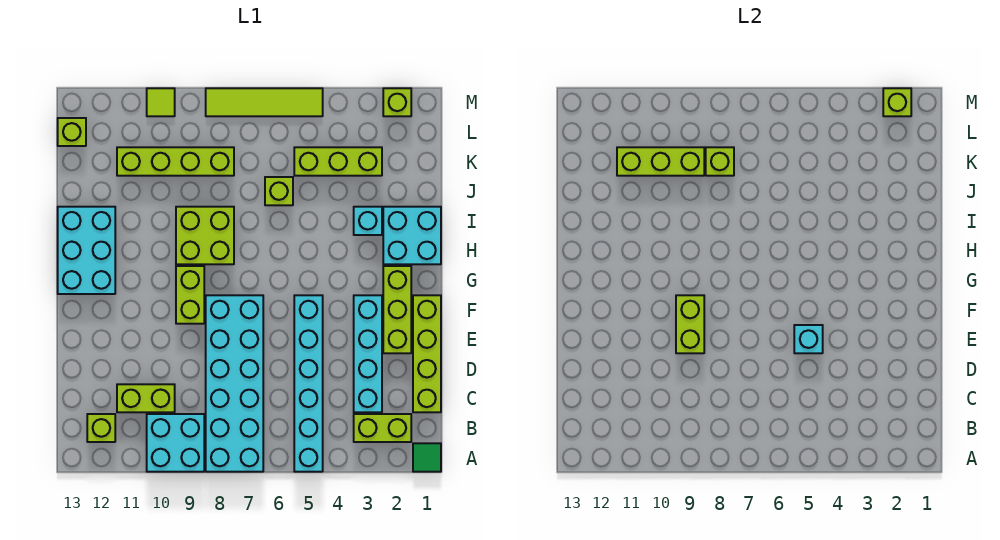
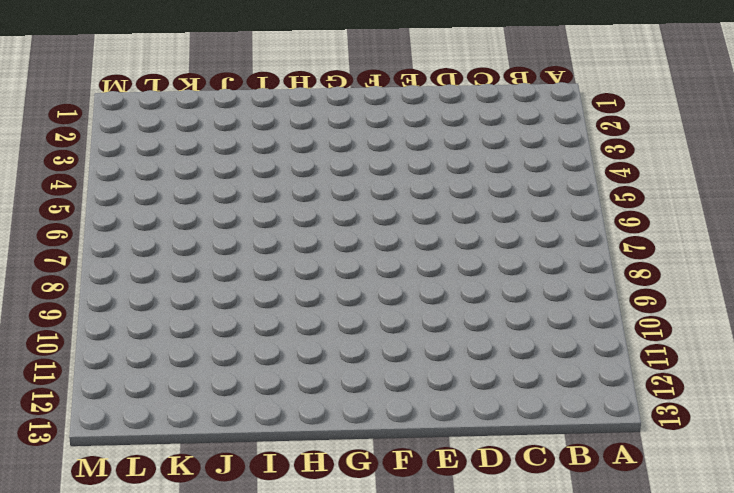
none -> green tile A1 level 1
none -> cyan brick A5:F5 level 1
none -> cyan brick A7:F8 level 1

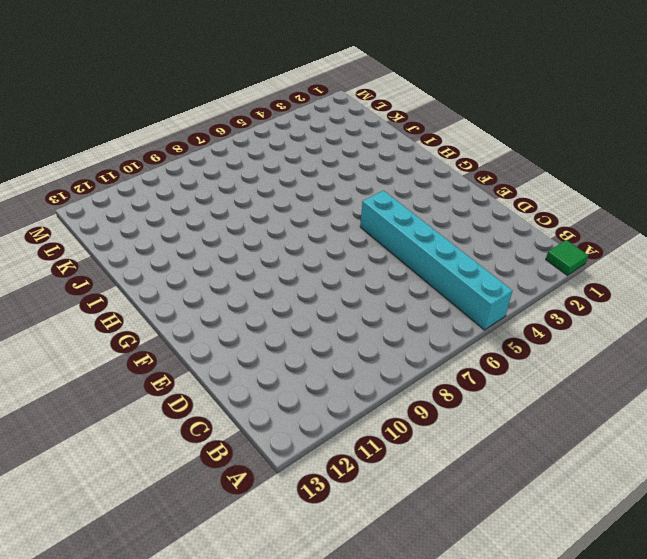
none -> cyan brick A7:F8 level 1
none -> cyan brick A9:B10 level 1
none -> lime brick B2:B3 level 1

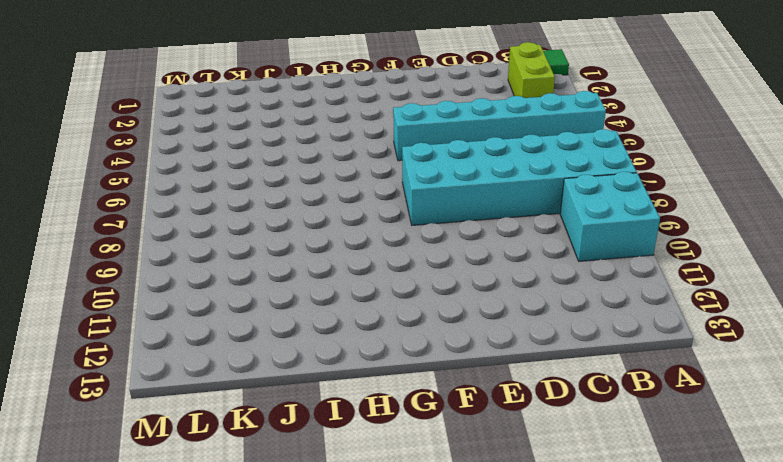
none -> lime brick B12 level 1
none -> lime brick C1:F1 level 1
none -> cyan brick C3:F3 level 1

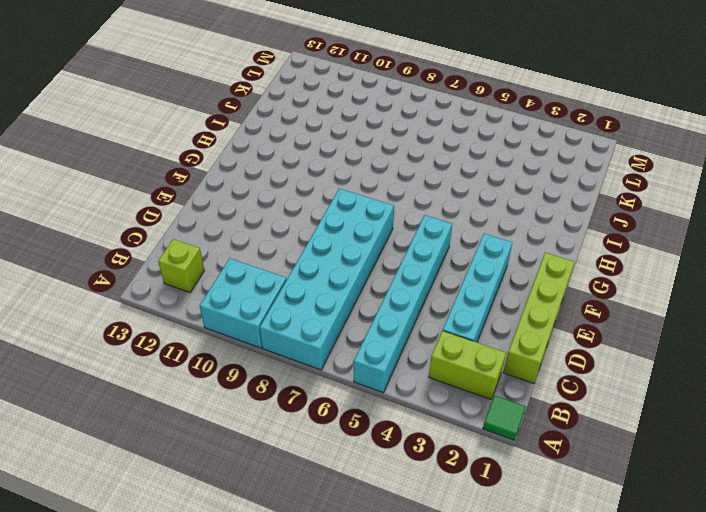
none -> lime brick C10:C11 level 1
none -> lime brick E2:G2 level 1
none -> lime brick F9:G9 level 1

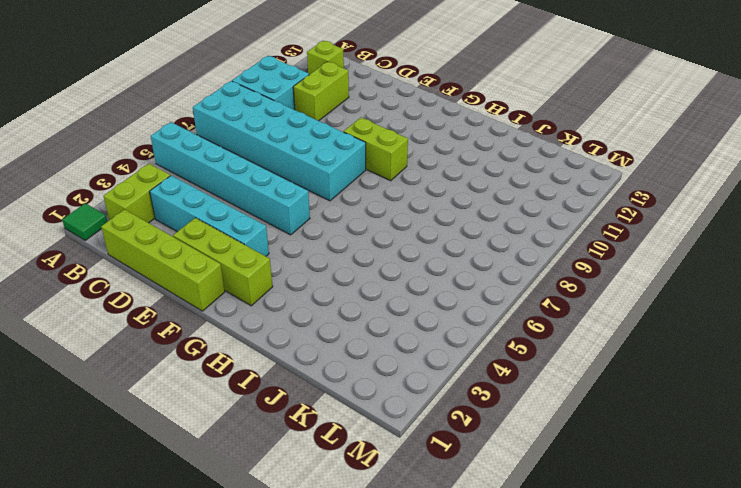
none -> cyan brick G12:I13 level 1
none -> cyan brick H1:I2 level 1
none -> lime brick H8:I9 level 1

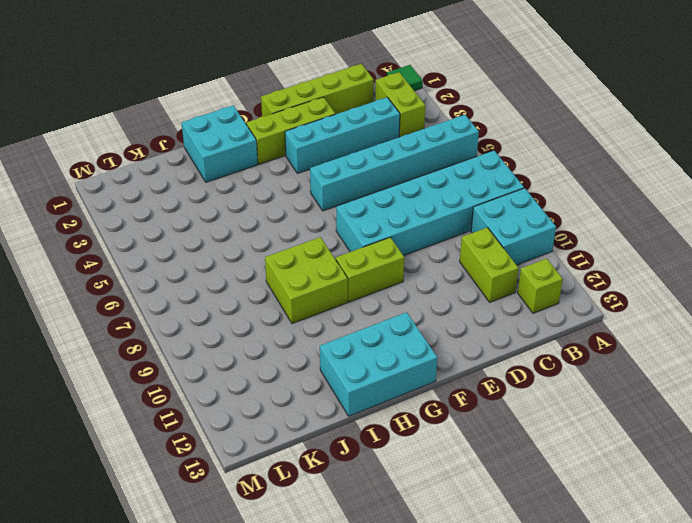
none -> cyan brick I3 level 1
none -> lime brick J6 level 1
none -> lime brick K3:K5 level 1

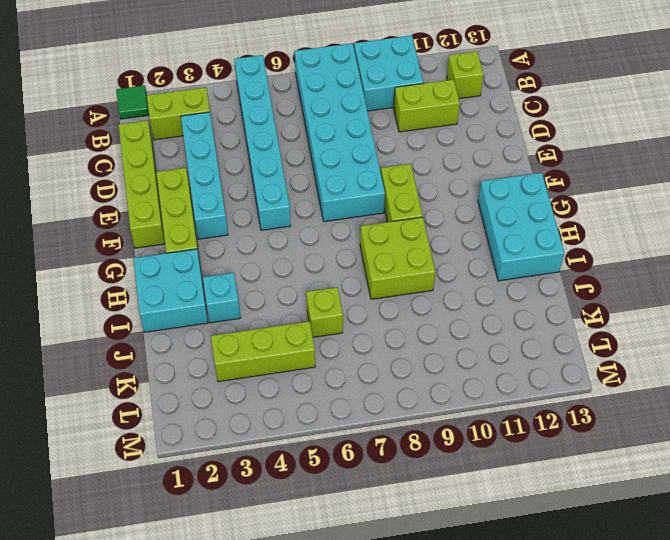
none -> lime brick K8:K11 level 1
none -> lime brick L13 level 1
none -> lime brick M2 level 1

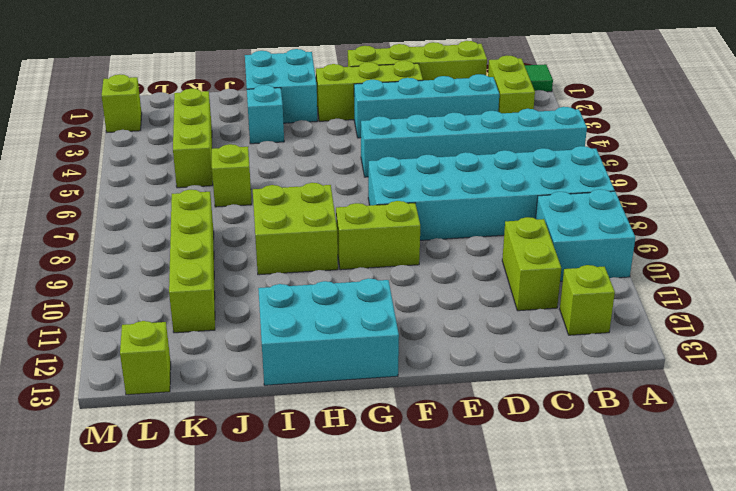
none -> lime tile M5:M8 level 1
none -> lime tile M10 level 1
none -> cyan brick E5 level 2

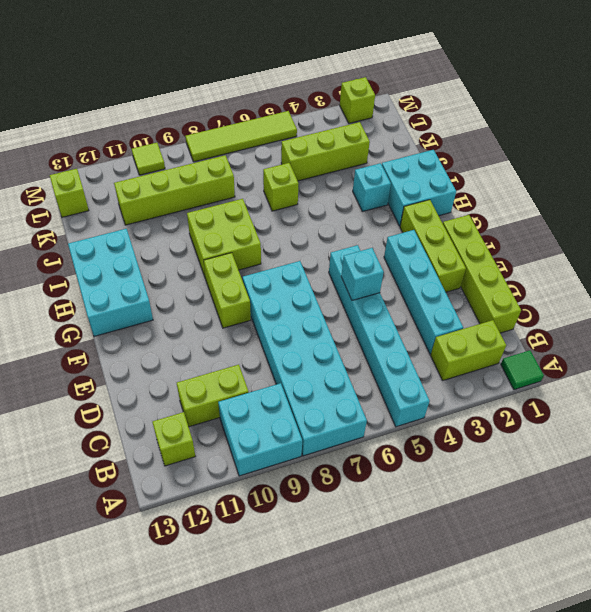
none -> lime brick E9:F9 level 2
none -> lime brick K8 level 2
none -> lime brick K9:K11 level 2

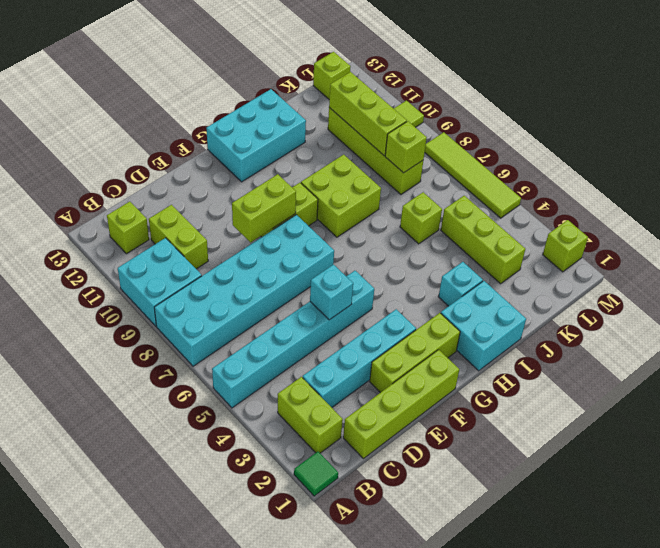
none -> lime brick M2 level 2

